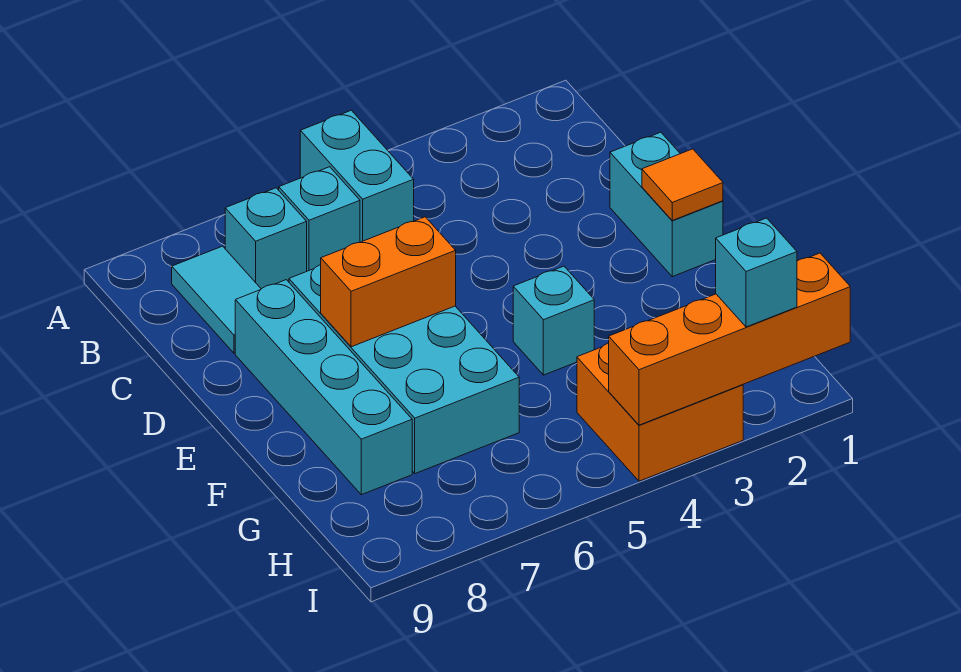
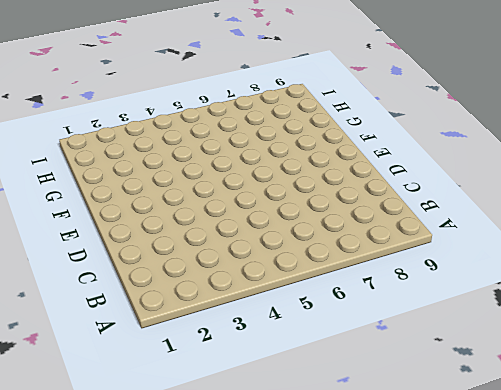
none -> cyan brick A5:B5 level 1
none -> cyan brick B6 level 1
none -> cyan brick B7 level 1

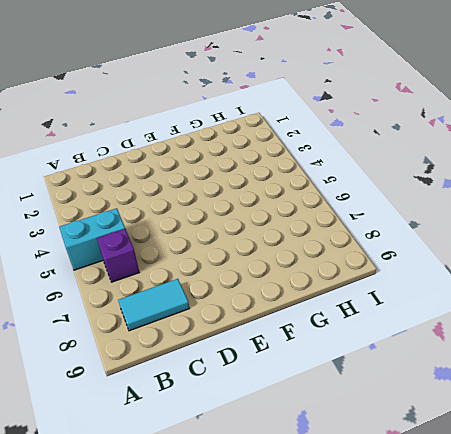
purple brick B6 level 1 -> cyan brick B6 level 1
none -> cyan brick B7 level 1
none -> cyan brick D1:E1 level 1
none -> cyan brick D6:G7 level 1

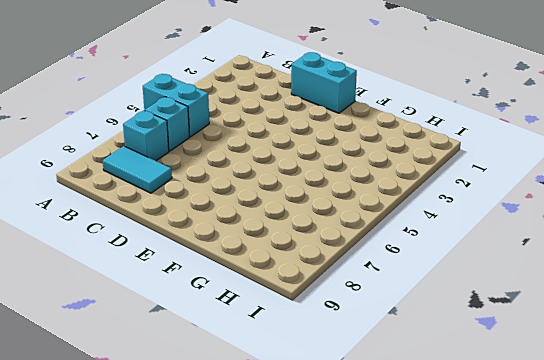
none -> cyan brick D6:G7 level 1
none -> cyan brick D8:G8 level 1
none -> cyan brick F4 level 1

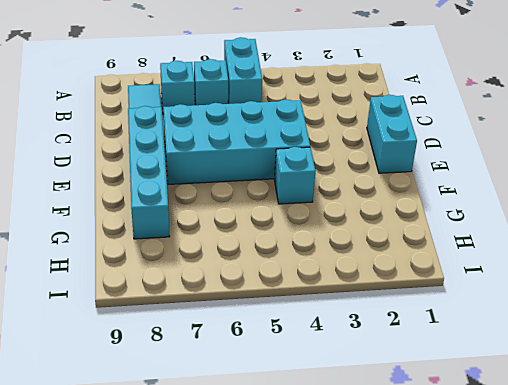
cyan brick D4:E7 level 1 -> cyan brick D6:G7 level 1
none -> orange brick H3:I4 level 1
none -> orange tile E1 level 2
none -> orange brick E6:E7 level 2

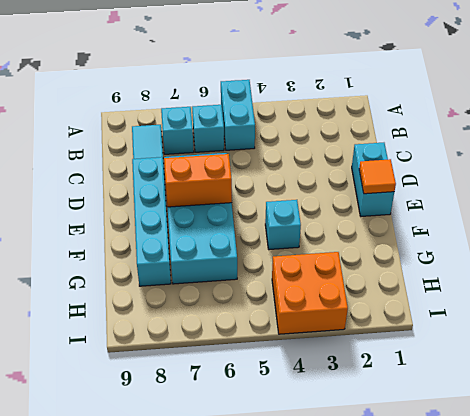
none -> orange brick I1:I4 level 2
none -> cyan brick I2 level 3

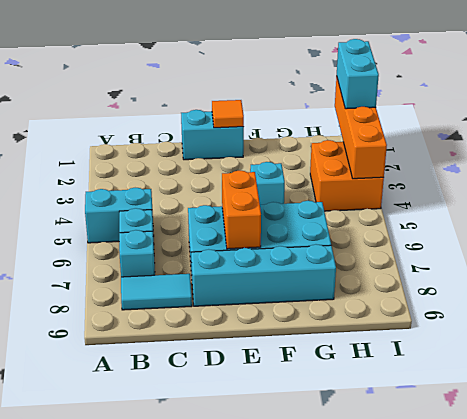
cyan brick I1:I2 level 3 -> cyan brick I2 level 3

